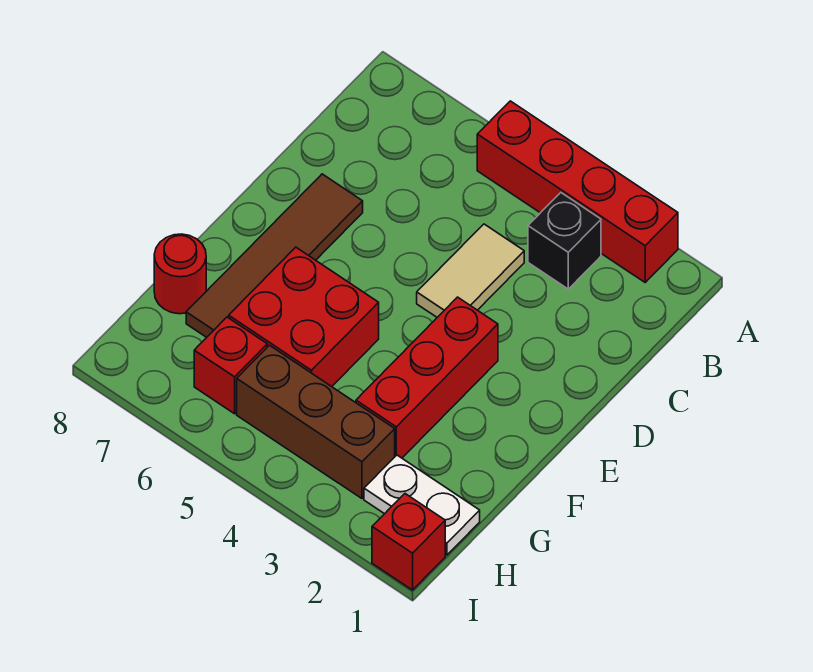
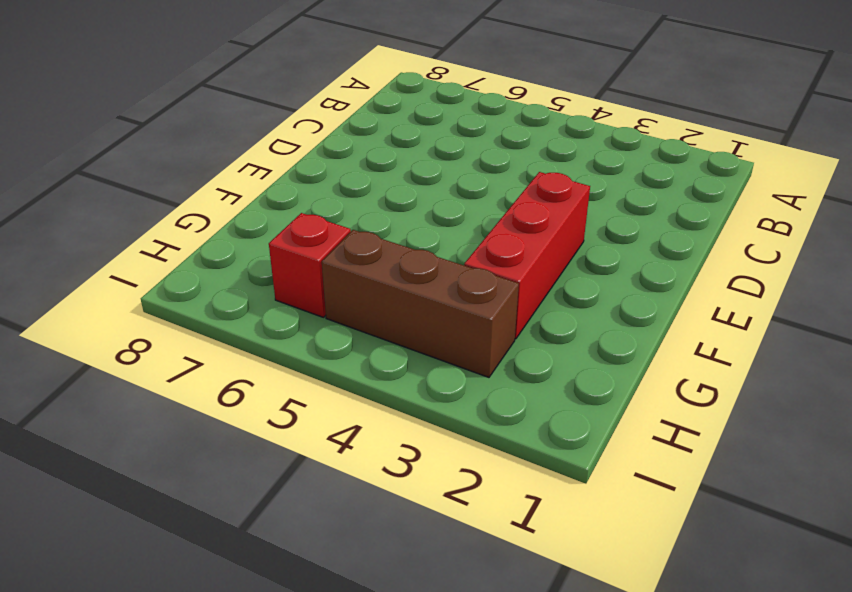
none -> red brick A2:A5 level 1
none -> black brick B3 level 1

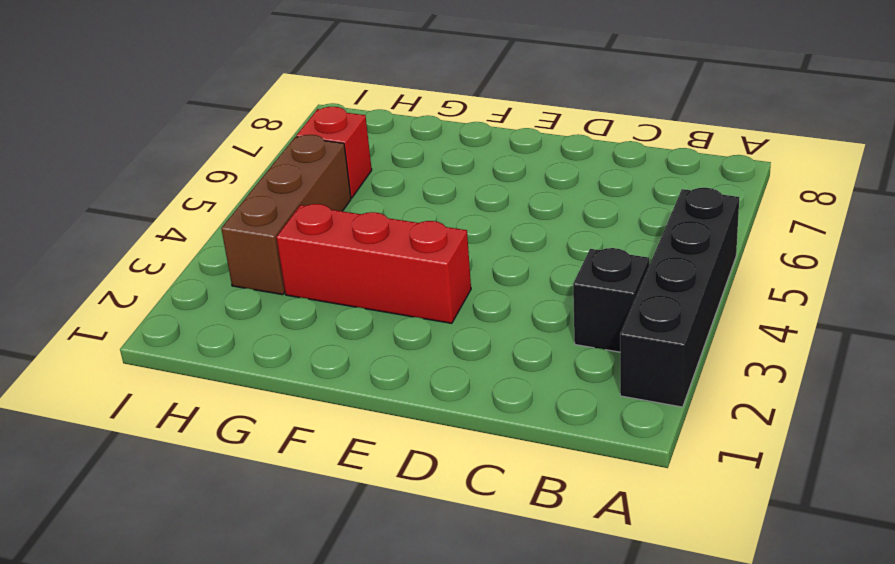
black brick A2:A5 level 1 -> red brick A2:A5 level 1
none -> tan tile C4:D4 level 1
none -> brown tile D7:G7 level 1

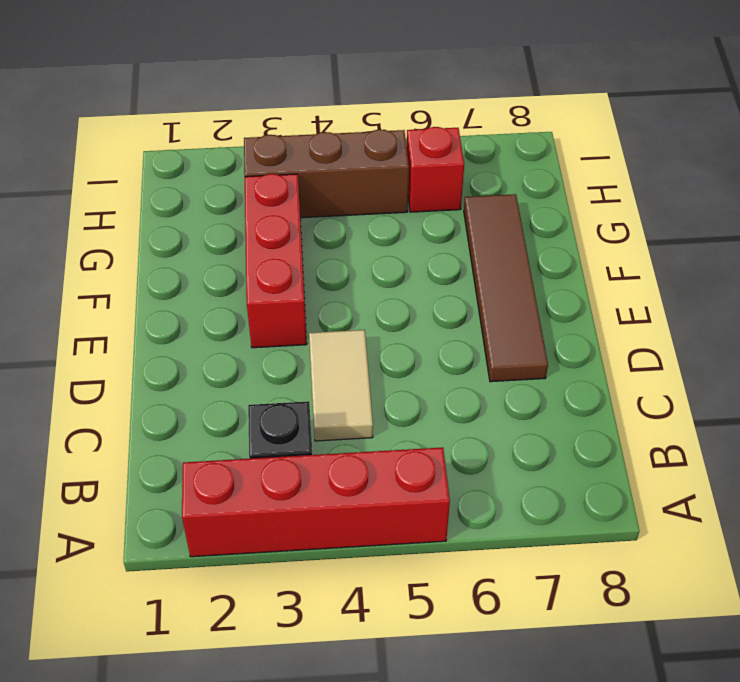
none -> red brick F5:G6 level 1
none -> red round brick G8 level 1

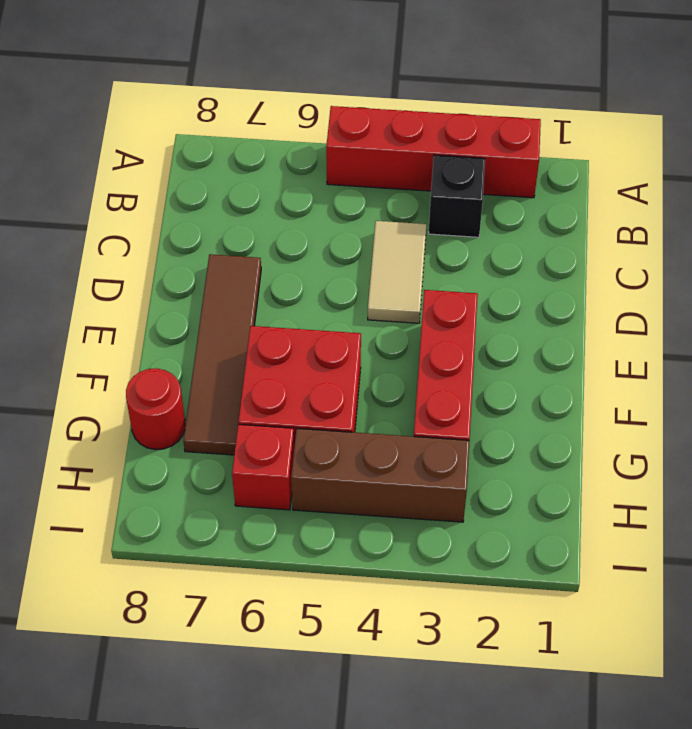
none -> white plate H1:H2 level 1
none -> red brick I1 level 1

